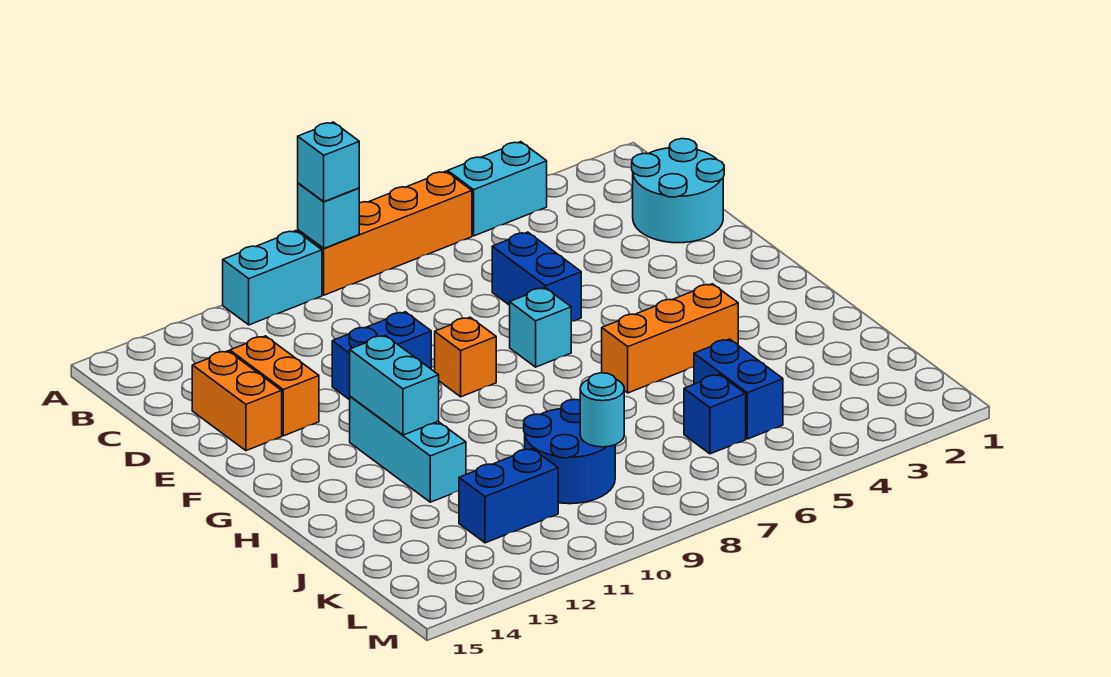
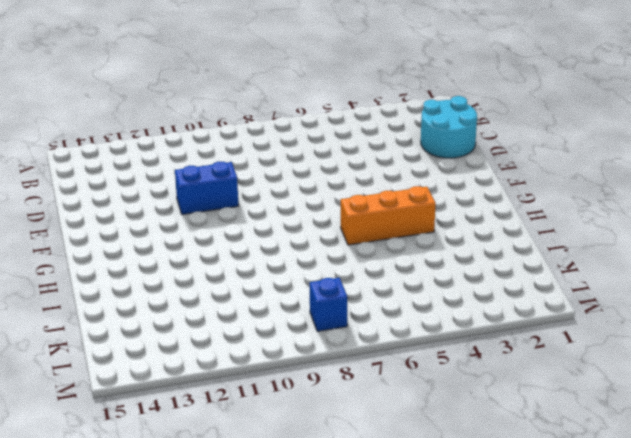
blue brick L8 level 1 -> blue brick K6 level 1
none -> cyan brick A4:A5 level 1
none -> orange brick A6:A9 level 1
none -> cyan brick A10:A11 level 1

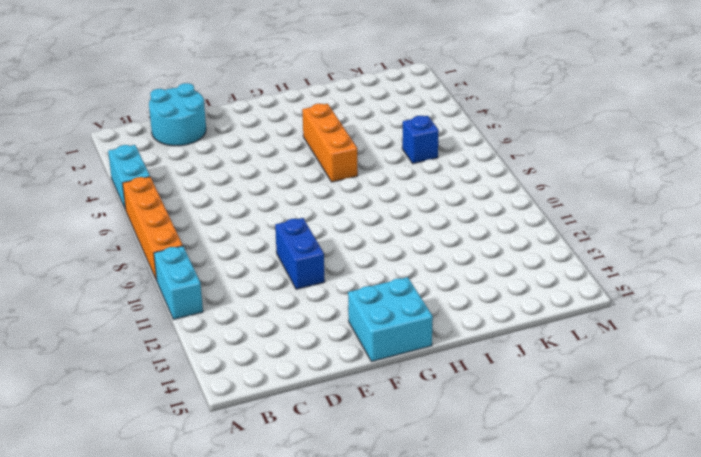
cyan brick F14:G15 level 1 -> none
none -> blue brick D6:E6 level 1
none -> orange brick D13:E13 level 1
none -> orange brick D14:E14 level 1

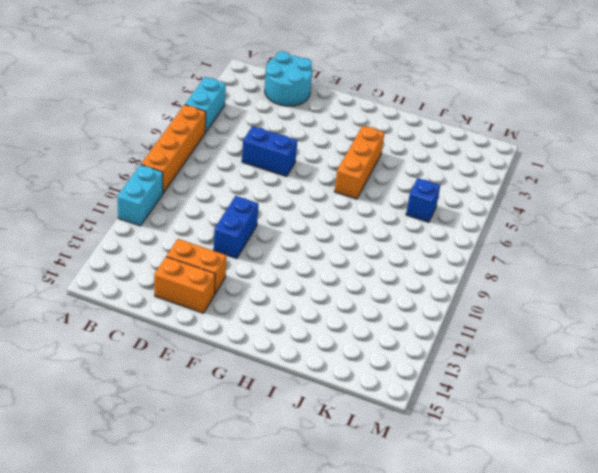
none -> cyan brick F7 level 1
none -> orange brick F9 level 1
none -> cyan brick G12:I12 level 1

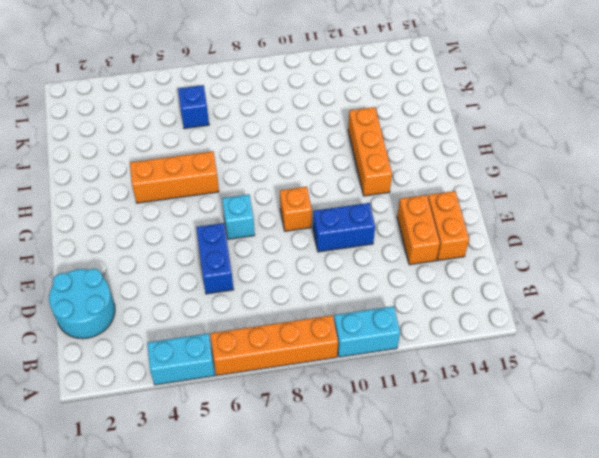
orange brick G12:I12 level 1 -> cyan brick G12:I12 level 1
none -> blue brick J5:K5 level 1
none -> blue round brick J9:K10 level 1
none -> blue brick K11:K12 level 1

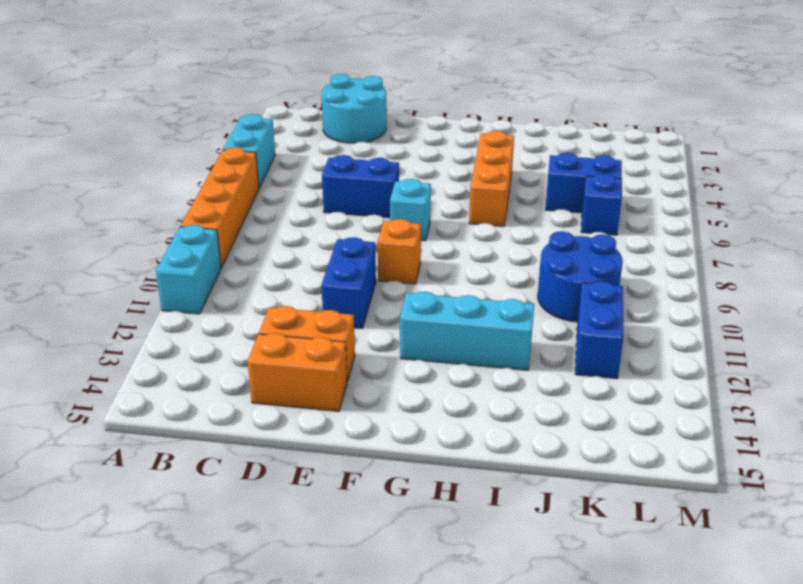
none -> cyan brick A9 level 2
none -> cyan brick G12:H12 level 2
none -> cyan round brick K9 level 2

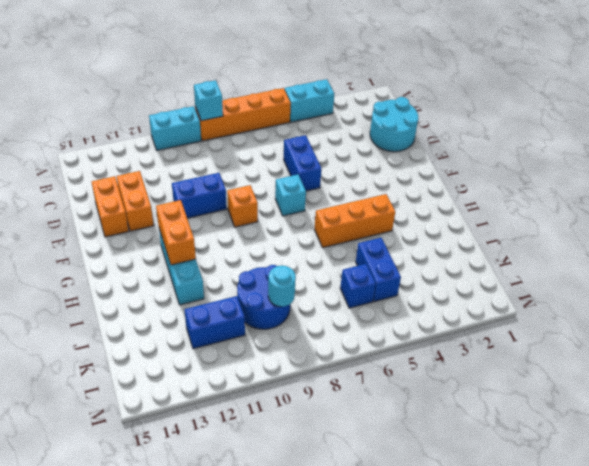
orange brick G12:H12 level 2 -> cyan brick G12:H12 level 2
none -> cyan brick A9 level 3

